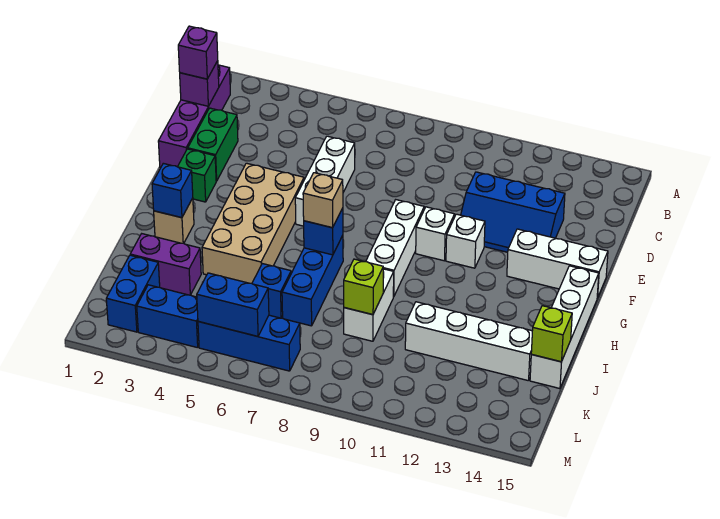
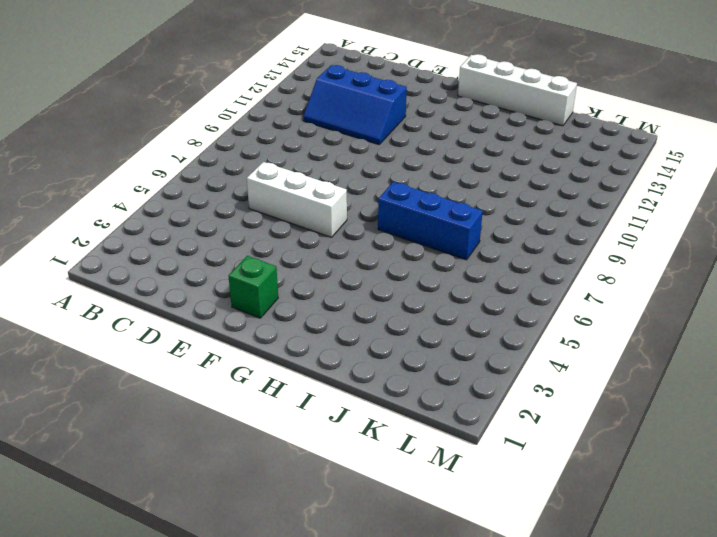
blue slope C11:E12 level 1 top 12 -> blue slope D11:E13 level 1 top D
none -> purple brick B1:E1 level 1
none -> green brick D2:E2 level 1
none -> tan brick F4:I5 level 1

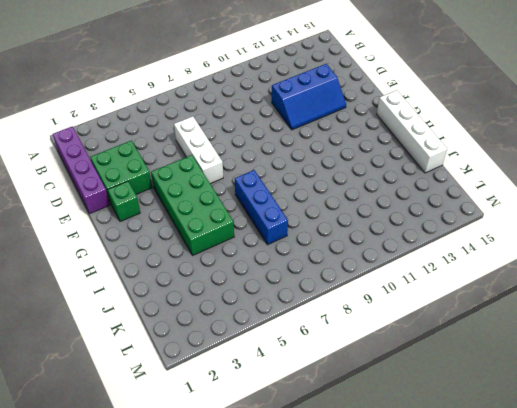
green brick D2:E3 level 1 -> green brick D2:E2 level 1
green brick F4:I5 level 1 -> tan brick F4:I5 level 1
none -> white brick F9:H9 level 1
none -> white brick F10 level 1
none -> white brick F11 level 1

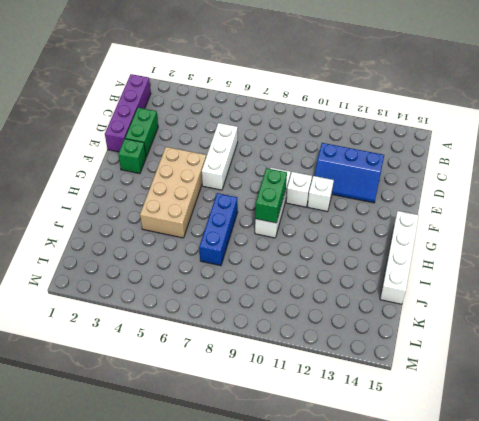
green brick G9:H9 level 2 -> none
none -> white brick F13:F15 level 1
none -> tan brick H2 level 1
none -> white brick I9:J9 level 1

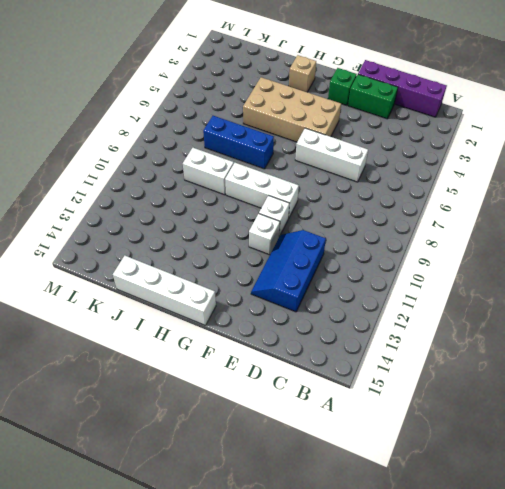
none -> white brick F13:F15 level 1
none -> purple brick J2:J3 level 1
none -> blue brick J6 level 1

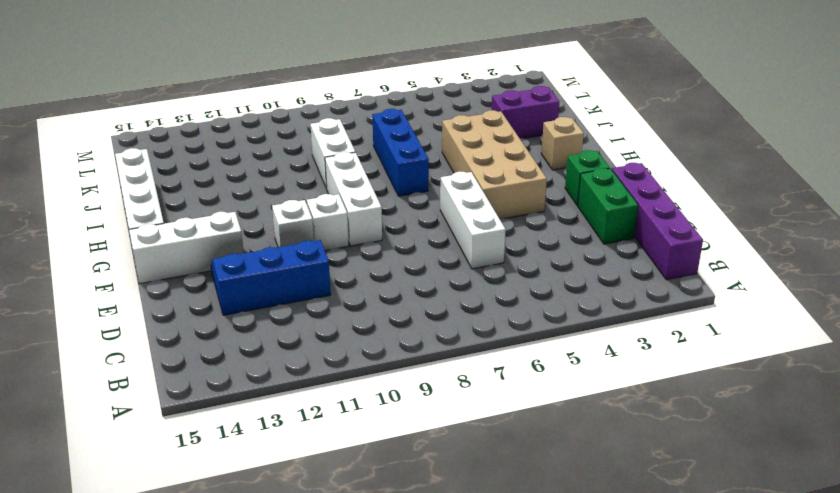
none -> blue brick J6 level 1
none -> white brick J11:J14 level 1
none -> blue brick K2:L2 level 1

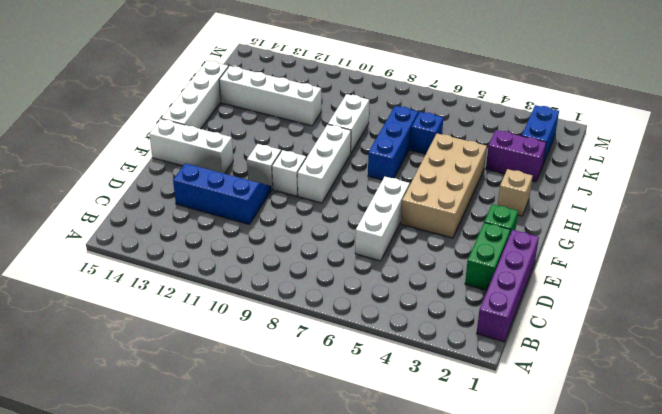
none -> blue brick L3:L4 level 1
none -> blue brick L5:L7 level 1
none -> purple brick C1 level 2

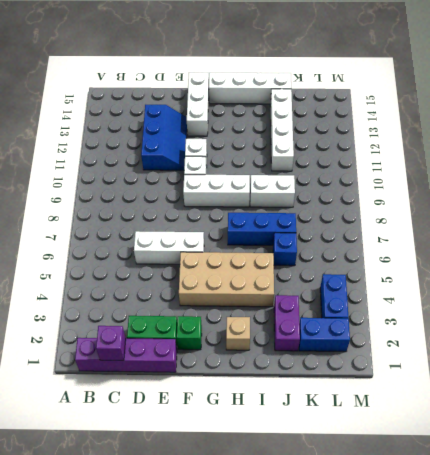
none -> blue brick L5:L7 level 1
none -> blue brick H2 level 2
none -> blue brick H7 level 2

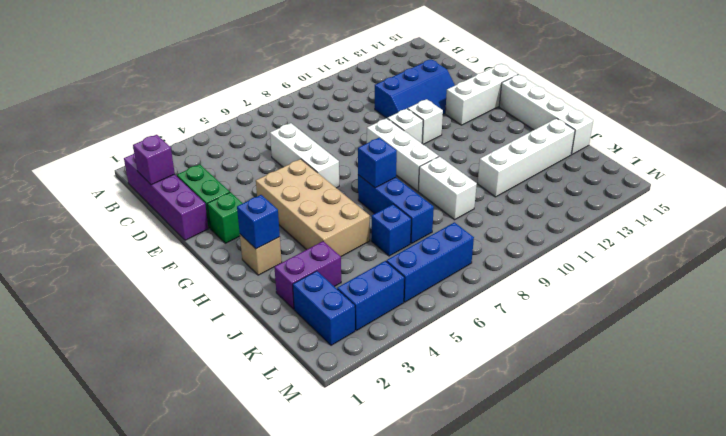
none -> lime brick J9 level 2
none -> lime brick J15 level 2
none -> blue brick L5:L6 level 2

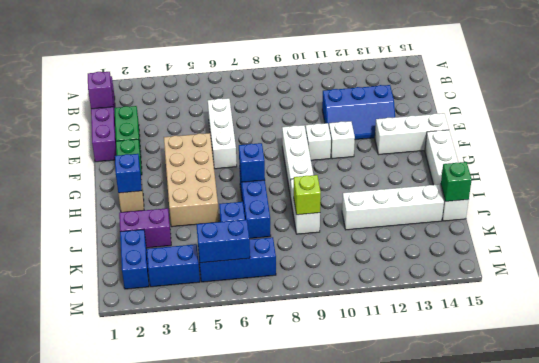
green brick J15 level 2 -> lime brick J15 level 2
none -> purple brick C1 level 3
none -> tan brick H7 level 3

